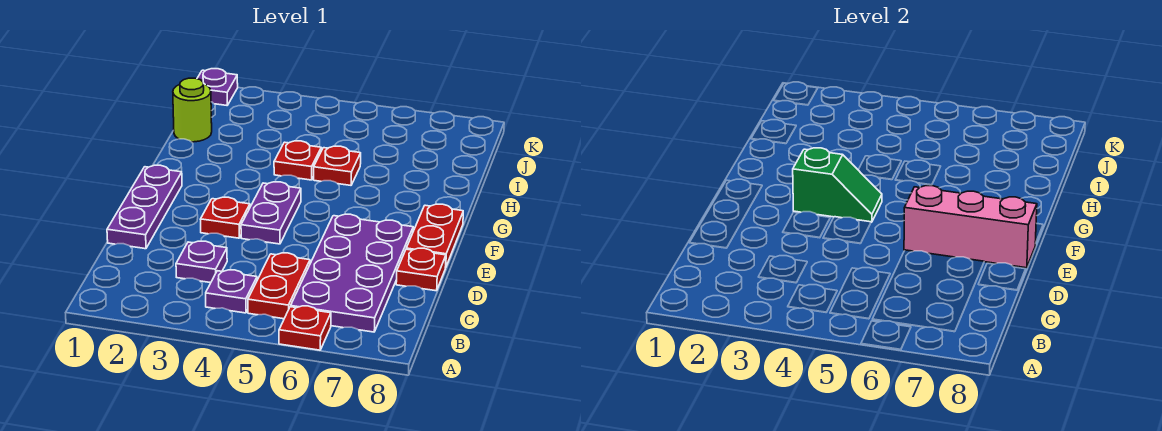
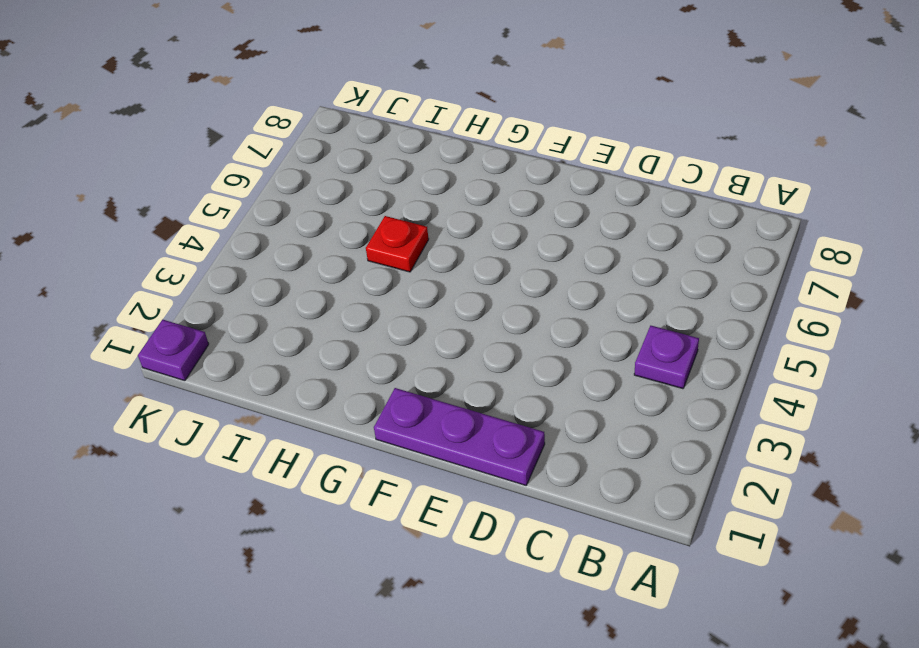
none -> red plate A6 level 1
none -> red plate B5:C5 level 1
none -> purple plate B6:E7 level 1

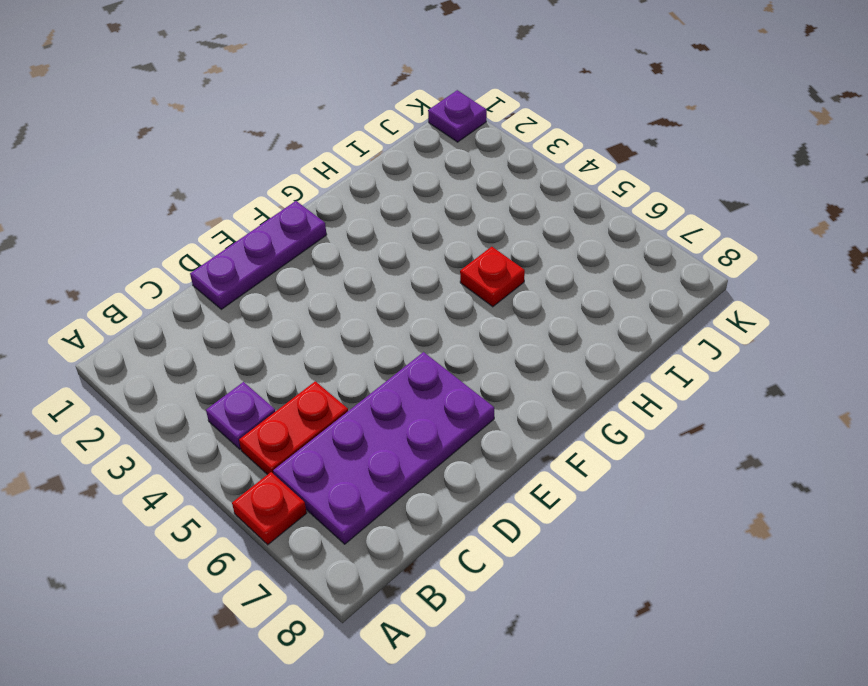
none -> purple plate C3 level 1
none -> red plate D8 level 1
none -> red plate E3 level 1

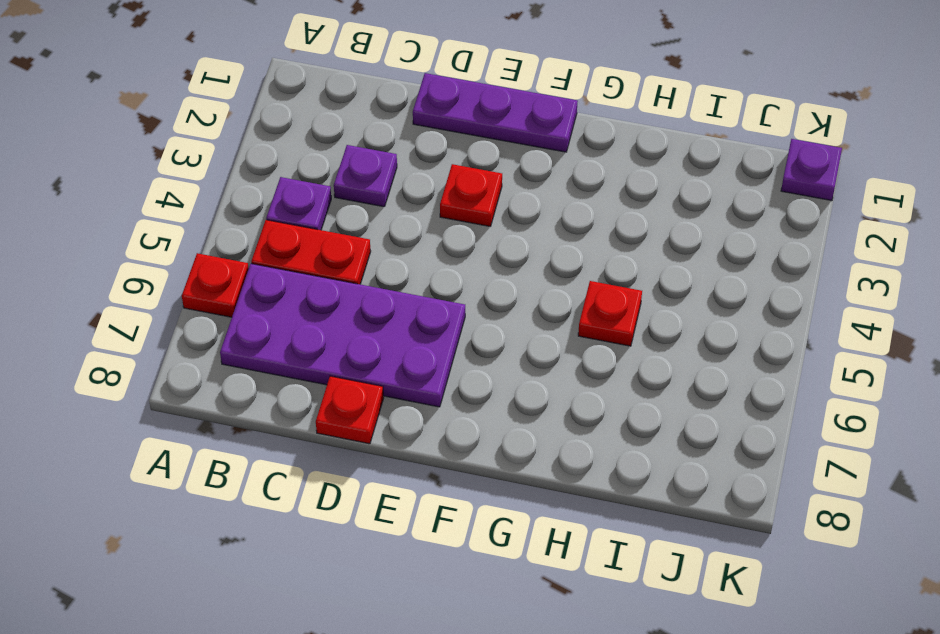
none -> purple plate E4:F4 level 1
none -> red plate E8:F8 level 1
none -> red plate H4 level 1

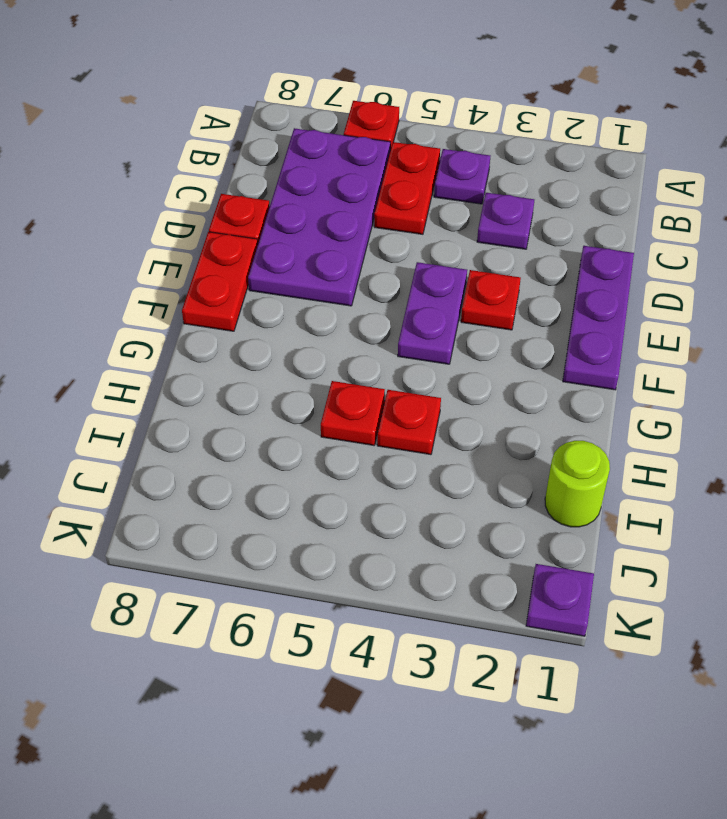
none -> pink brick E6:E8 level 2
none -> green slope F3:F4 level 2 top 3

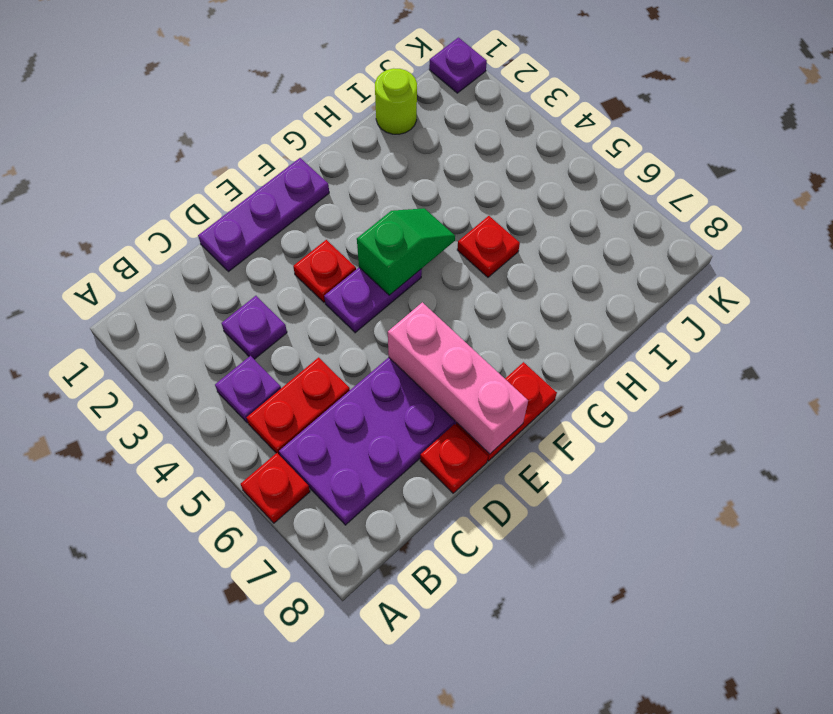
green slope F4:G4 level 2 top F -> green slope F3:F4 level 2 top 3
none -> red plate H4 level 1

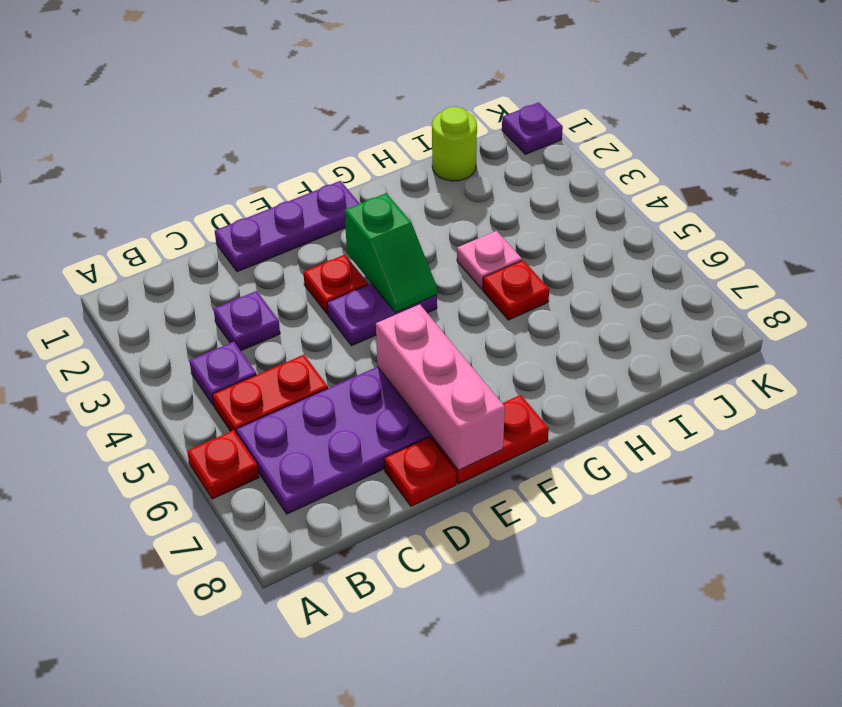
pink plate H4 level 1 -> red plate H4 level 1

